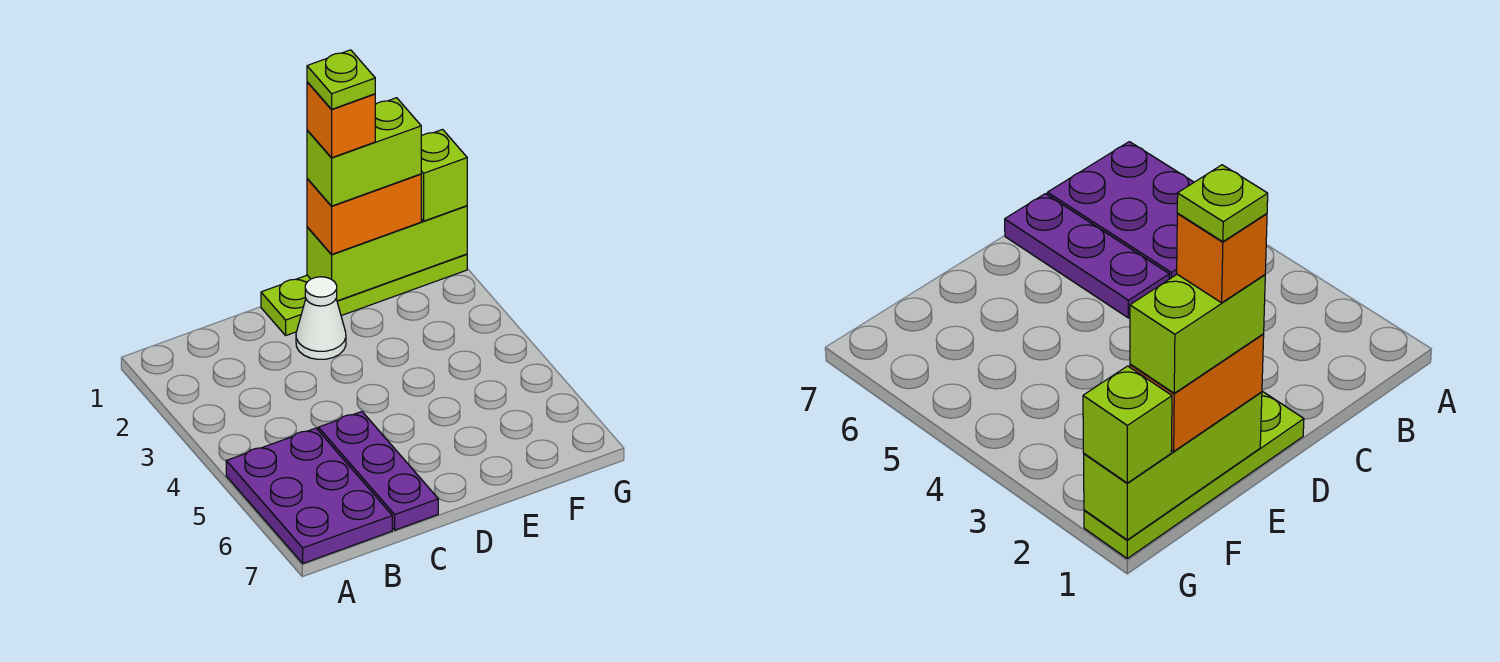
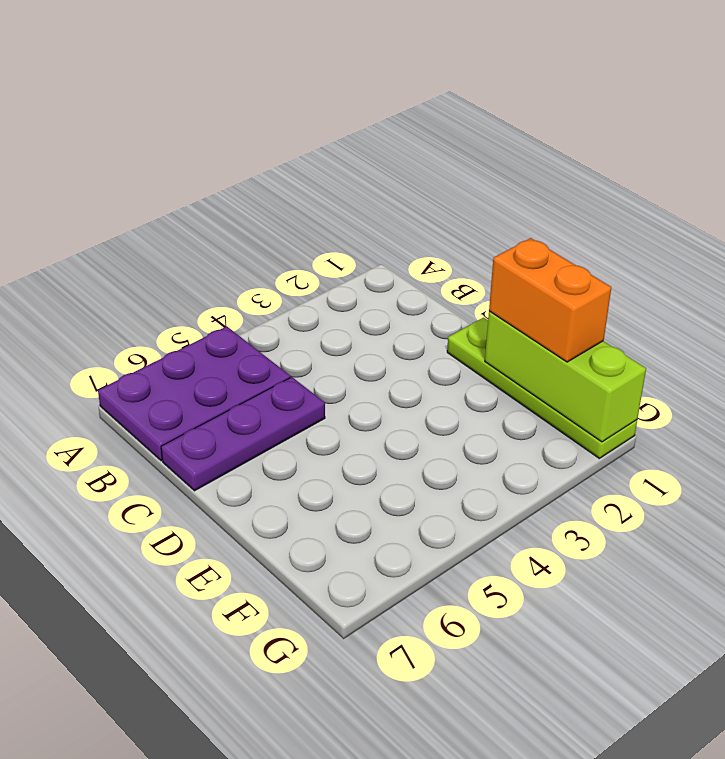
none -> white cone D2 level 1
none -> lime brick G1 level 3

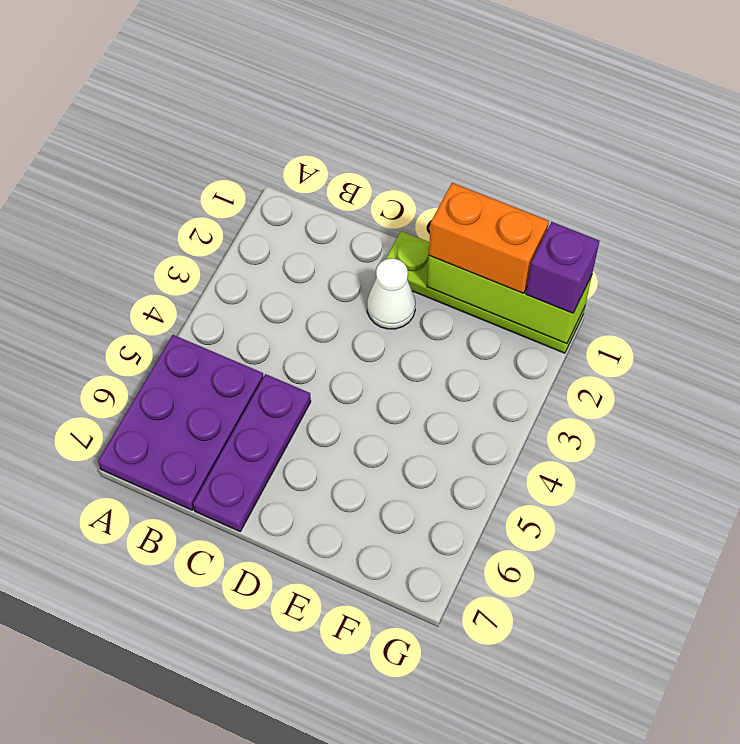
purple brick G1 level 3 -> lime brick G1 level 3
none -> lime brick E1:F1 level 4
none -> orange brick E1 level 5

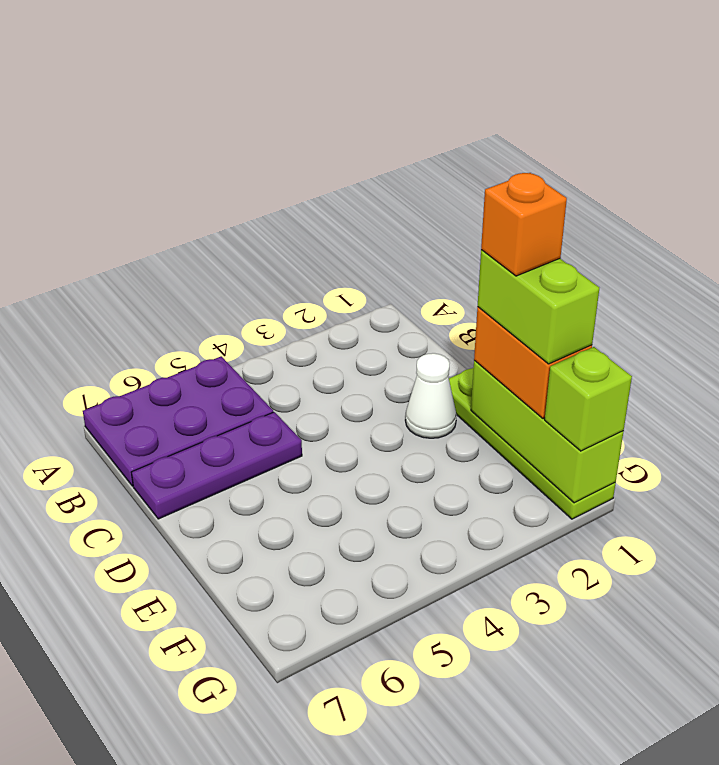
none -> lime plate E1 level 6

